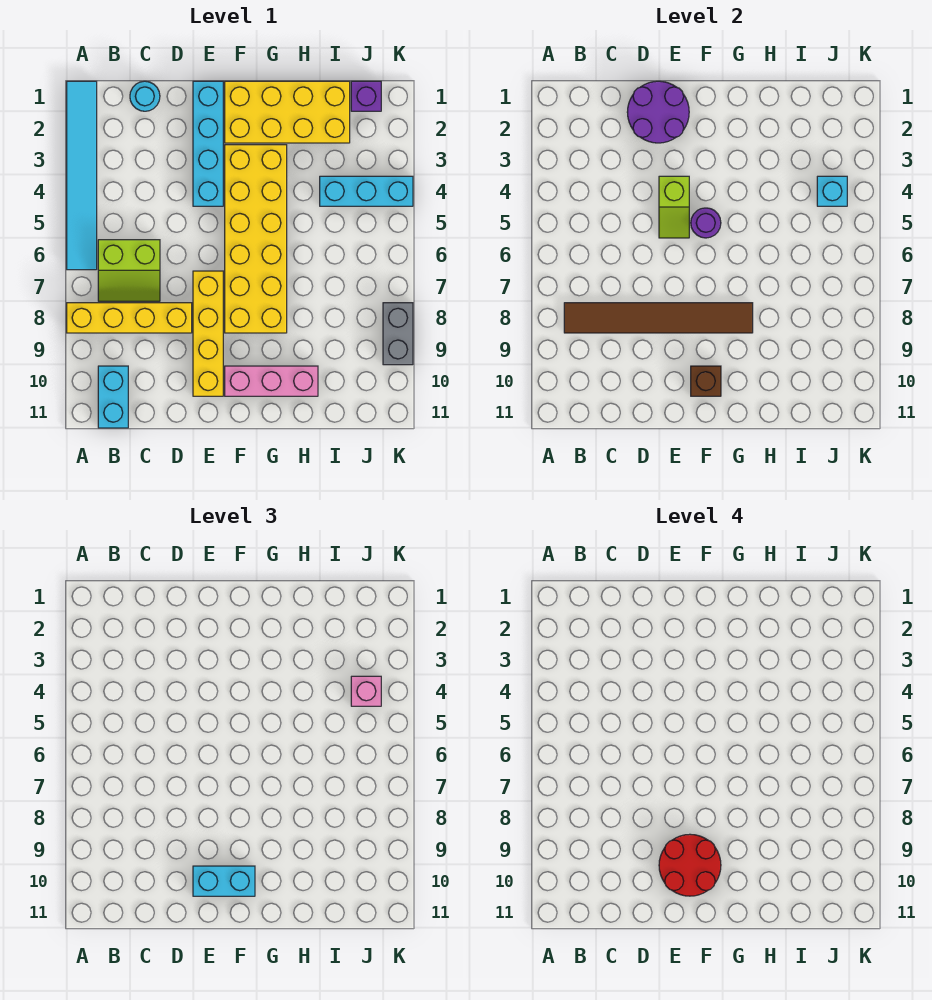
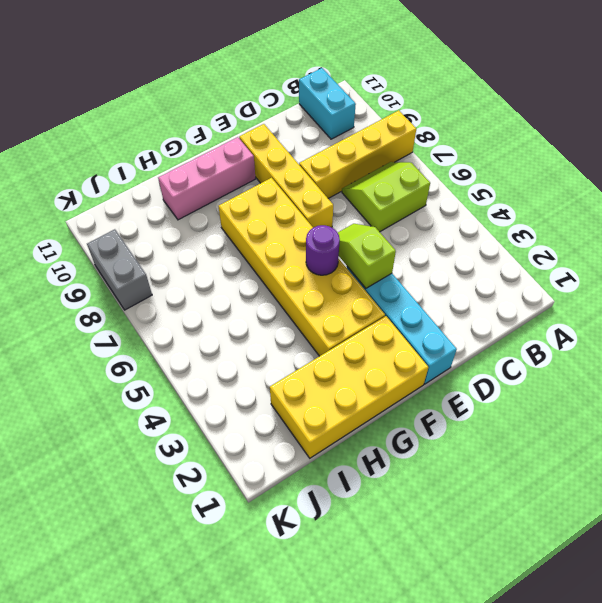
none -> cyan tile A1:A6 level 1
none -> cyan round brick C1 level 1
none -> cyan brick I4:K4 level 1

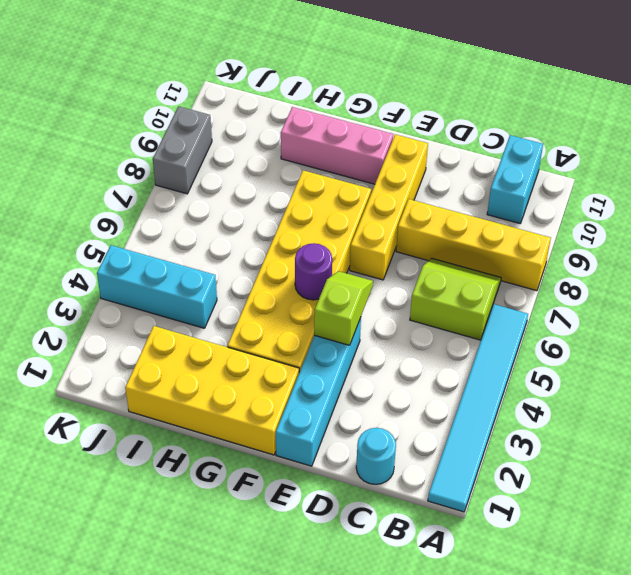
none -> purple brick J1 level 1
none -> brown tile B8:G8 level 2
none -> purple round brick D1:E2 level 2

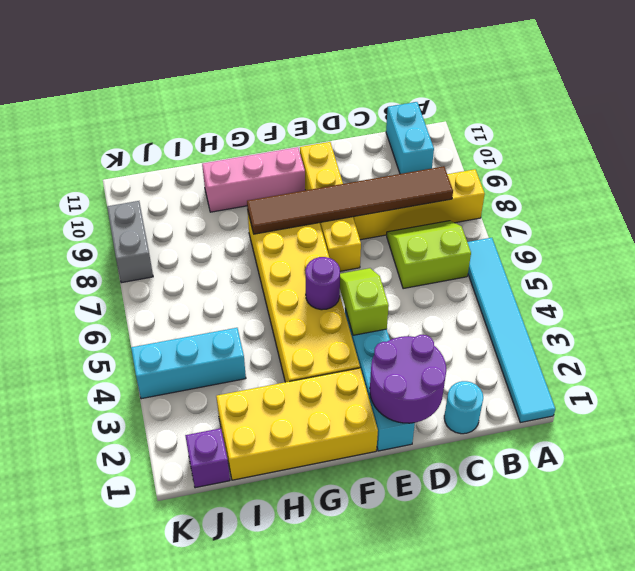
none -> brown brick F10 level 2
none -> cyan brick J4 level 2
none -> cyan brick E10:F10 level 3

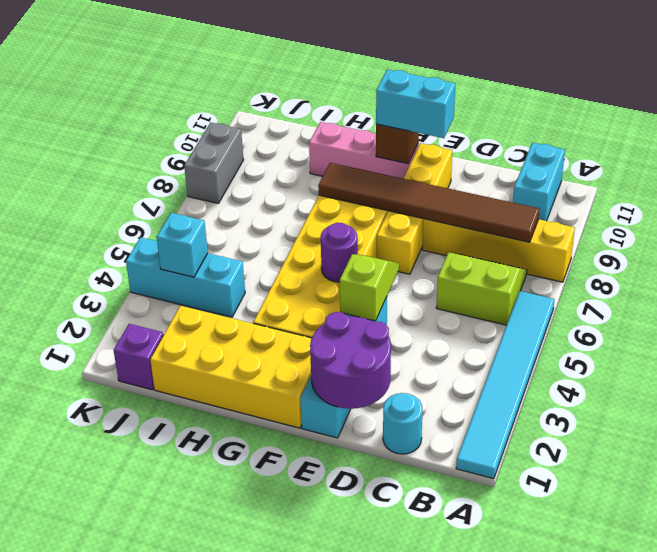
none -> pink brick J4 level 3
none -> red round brick E9:F10 level 4

